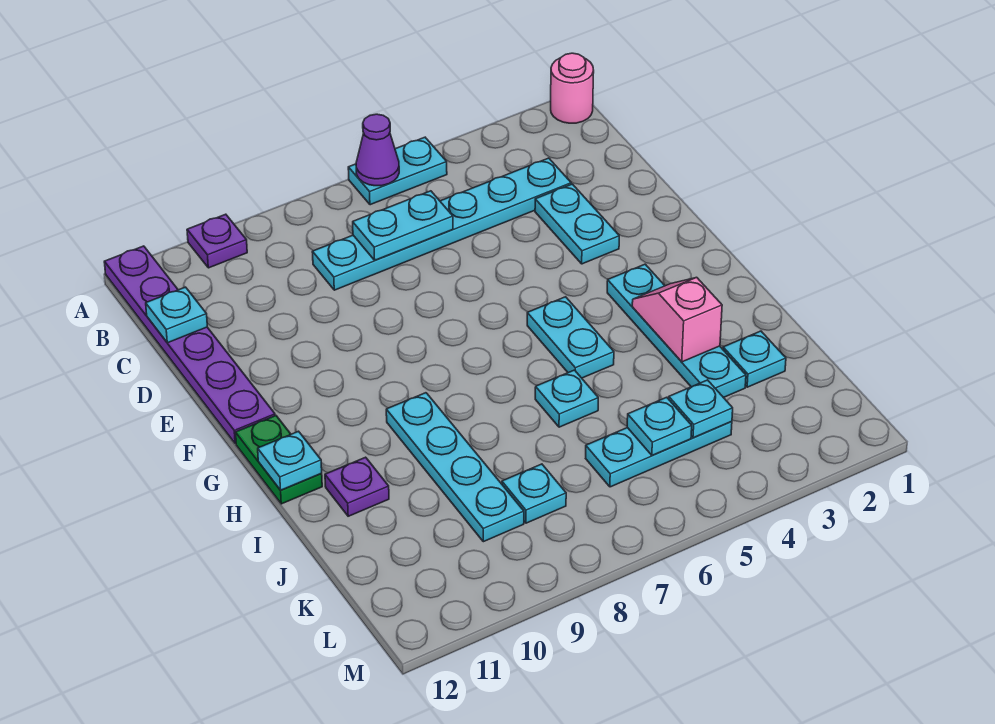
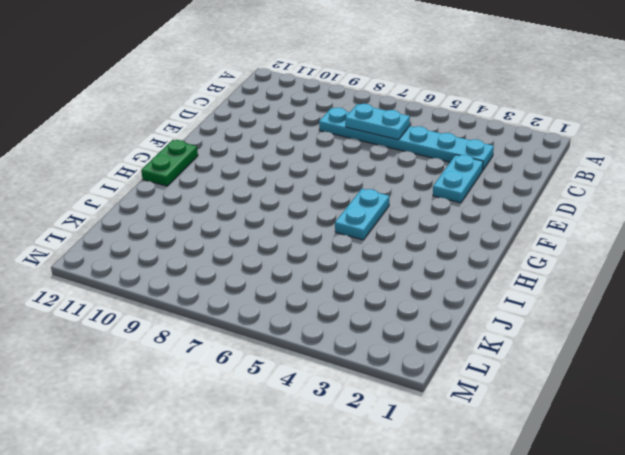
none -> pink round brick A1 level 1
none -> cyan plate A5:A6 level 1
none -> purple plate A10 level 1

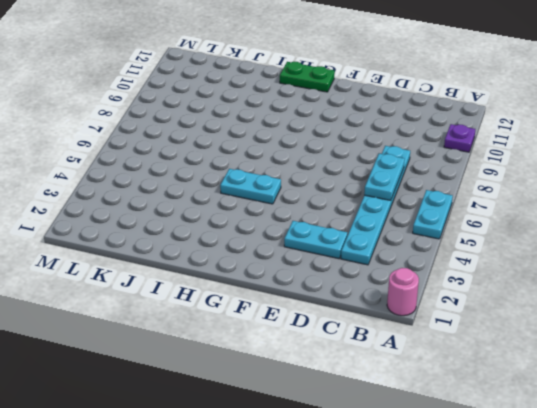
none -> purple plate A12:F12 level 1
none -> cyan plate G3:J3 level 1
none -> cyan plate H9:K9 level 1

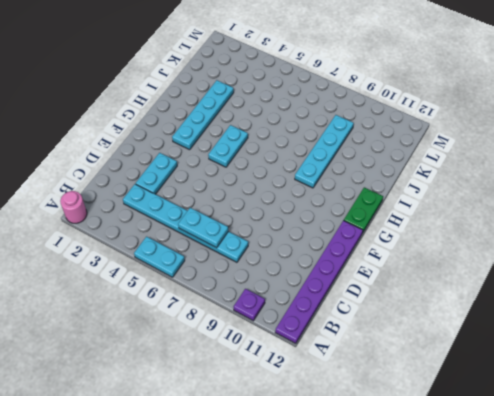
none -> cyan plate I6 level 1
none -> purple plate I11 level 1
none -> cyan plate J2 level 1

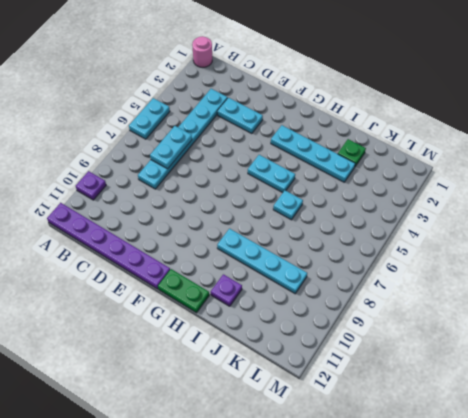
green plate J2 level 1 -> cyan plate J2 level 1
none -> cyan plate K4:K6 level 1
none -> cyan plate K8 level 1
none -> purple cone A6 level 2

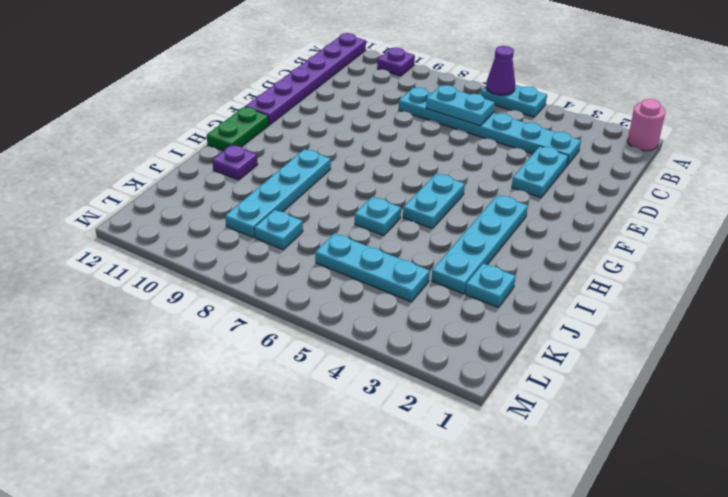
none -> cyan plate C12 level 2
none -> pink slope H3:I3 level 2 top I
none -> cyan plate H12 level 2

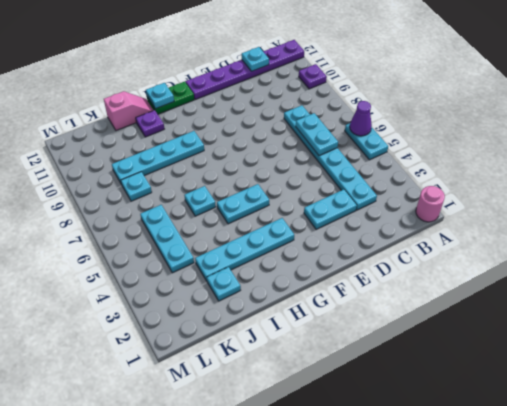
pink slope I12:J12 level 1 top J -> pink slope H3:I3 level 2 top I
none -> cyan plate K4 level 2
none -> cyan plate K5 level 2

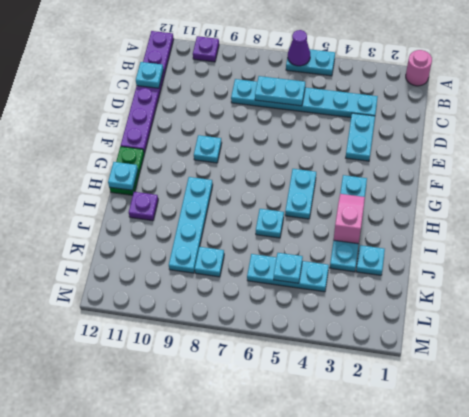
cyan plate F9 level 1 -> cyan plate K4 level 2

